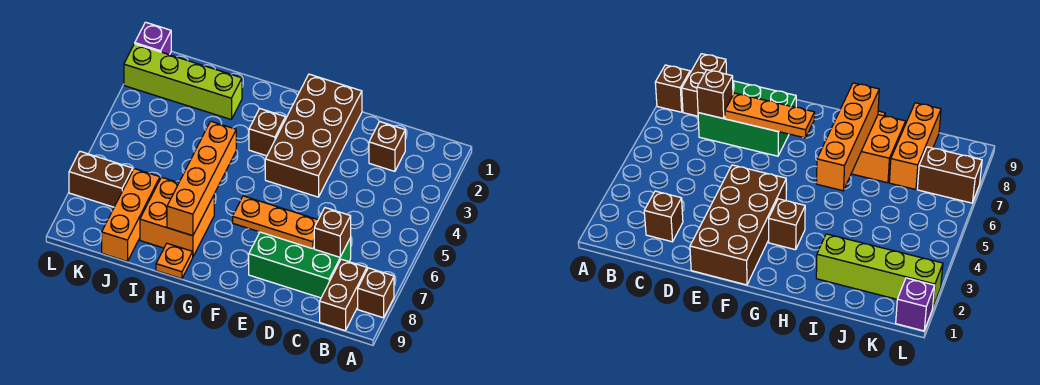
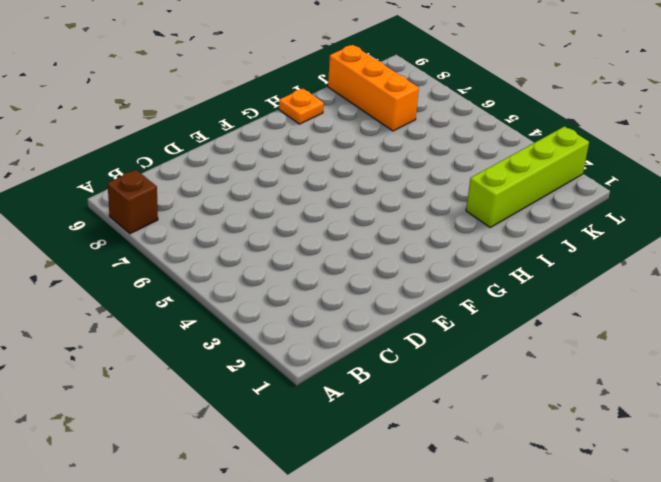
none -> brown brick B8:B9 level 1
none -> brown brick C2 level 1
none -> green brick C7:E8 level 1

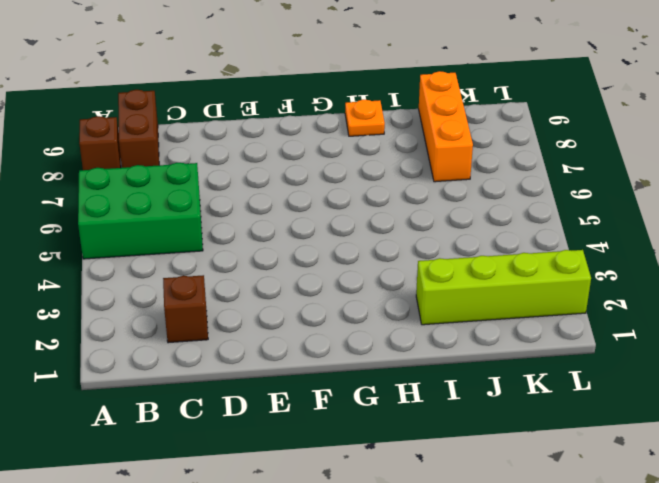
green brick A5:C6 level 1 -> green brick C7:E8 level 1
none -> brown brick E1:F4 level 1
none -> brown brick G3 level 1
none -> orange brick H7:I8 level 1

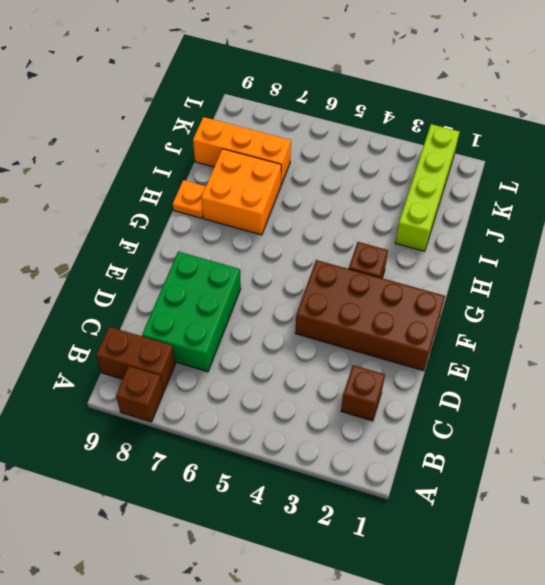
none -> brown brick K7:L7 level 1
none -> purple brick L1 level 1
none -> brown brick C7 level 2

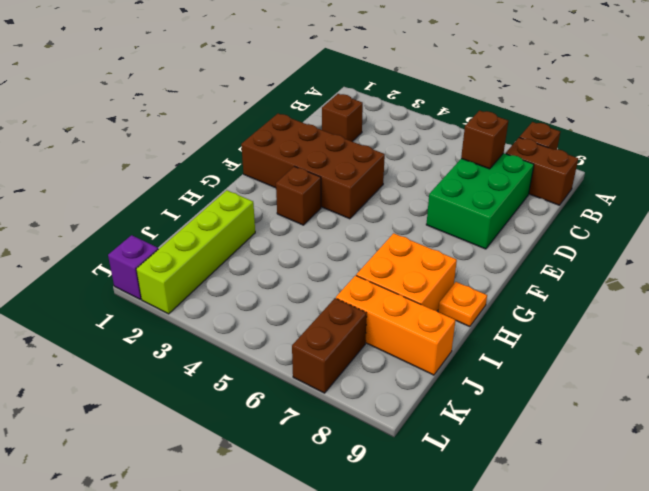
none -> orange plate D7:F7 level 2
none -> orange brick H5:H8 level 2

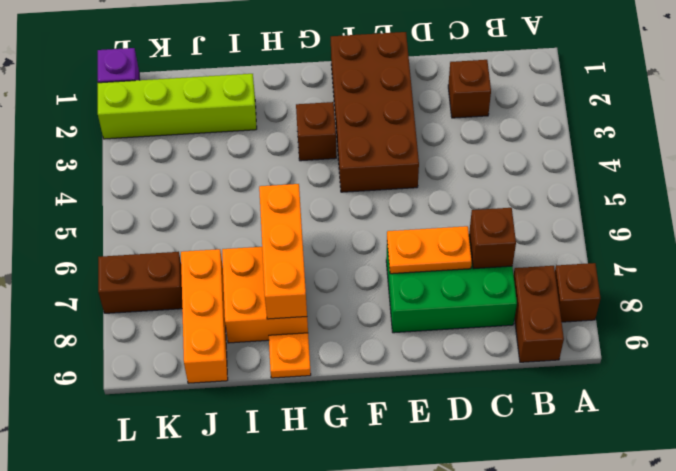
orange plate D7:E7 level 2 -> orange plate D7:F7 level 2
orange brick H6:H8 level 2 -> orange brick H5:H8 level 2

